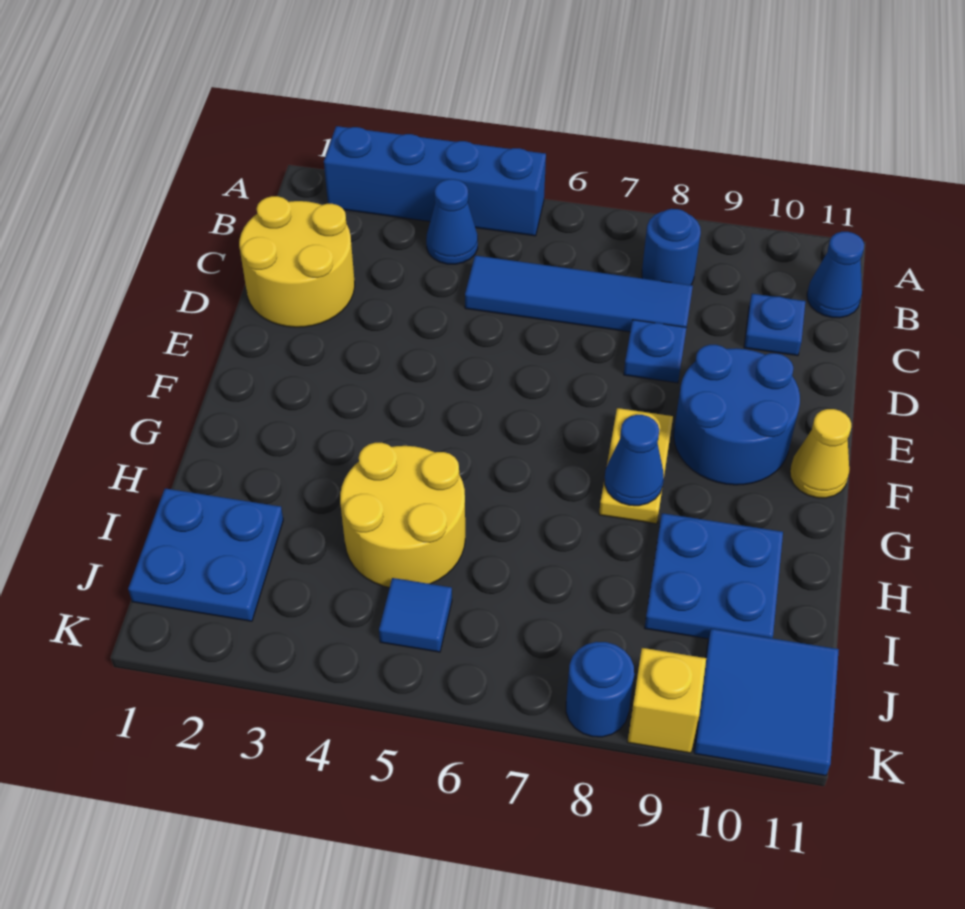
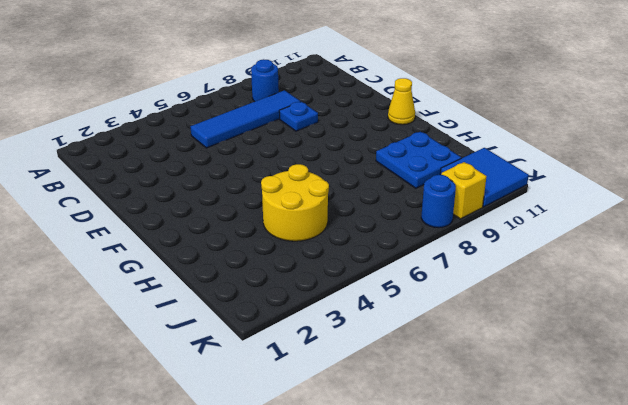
none -> blue brick A2:A5 level 1
none -> blue cone B4 level 1
none -> blue cone B11 level 1

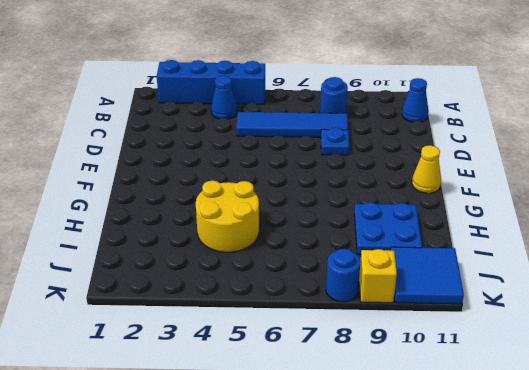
none -> yellow round brick C1:D2 level 1
none -> blue plate C10 level 1
none -> blue round brick E9:F10 level 1

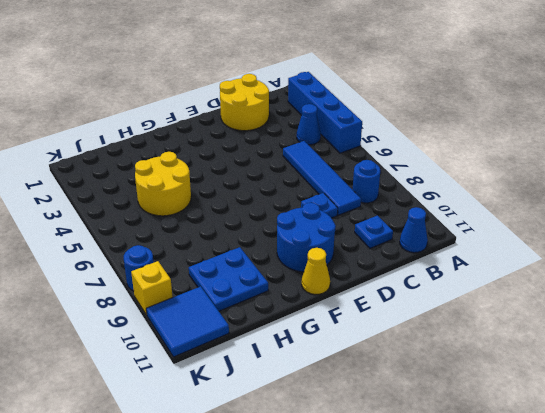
none -> yellow plate F8:G8 level 1
none -> blue plate I1:J2 level 1
none -> blue tile J5 level 1

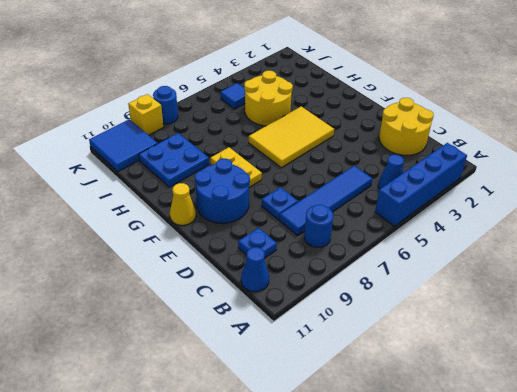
yellow tile F4:G6 level 1 -> none
none -> blue plate I1:J2 level 1
none -> blue cone G8 level 2

